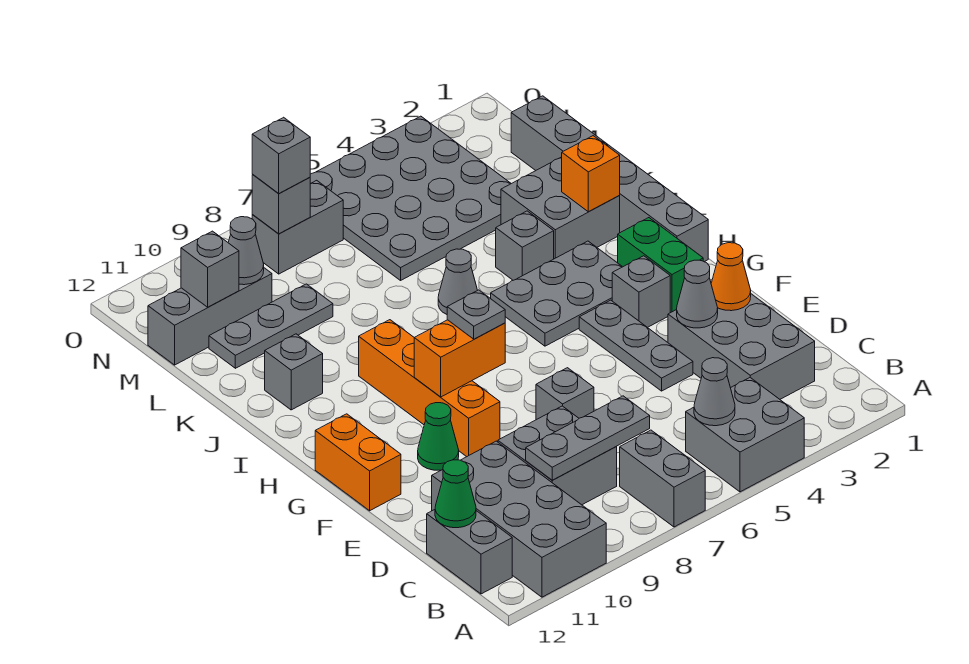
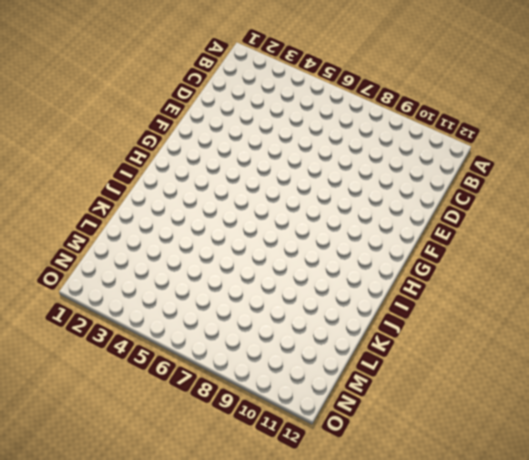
none -> grey brick A4:B5 level 1
none -> grey brick A7:B7 level 1
none -> grey brick A10:D11 level 1
none -> grey brick B12:C12 level 1

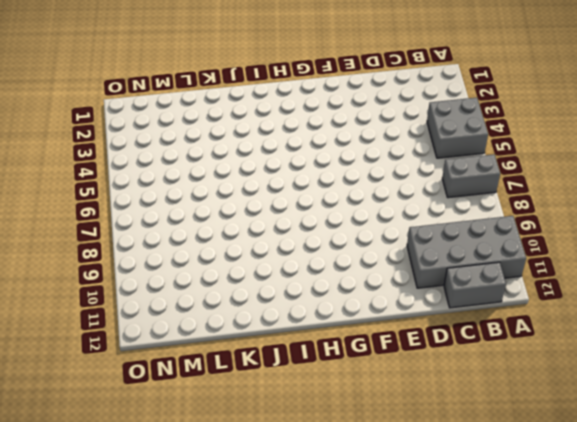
none -> grey brick C2:E3 level 1
none -> grey brick C8:D9 level 1
none -> grey plate E4:G4 level 1
none -> grey brick E7 level 1

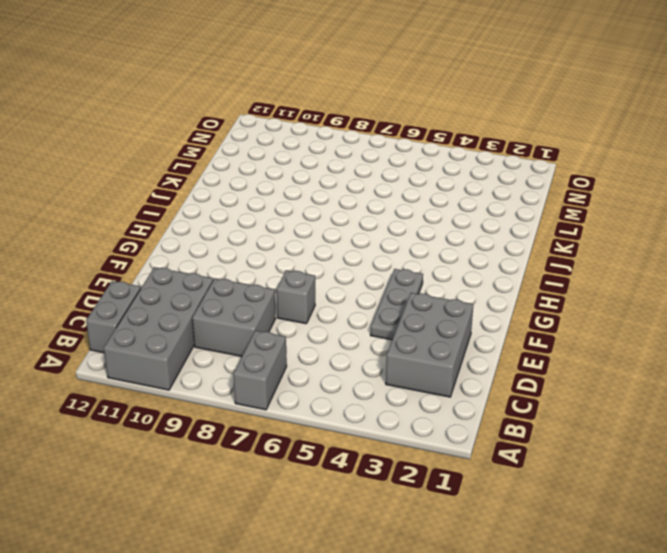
none -> grey brick A4:B5 level 1
none -> orange brick F9:I9 level 1
none -> green cone F10 level 1
none -> orange brick F12:G12 level 1

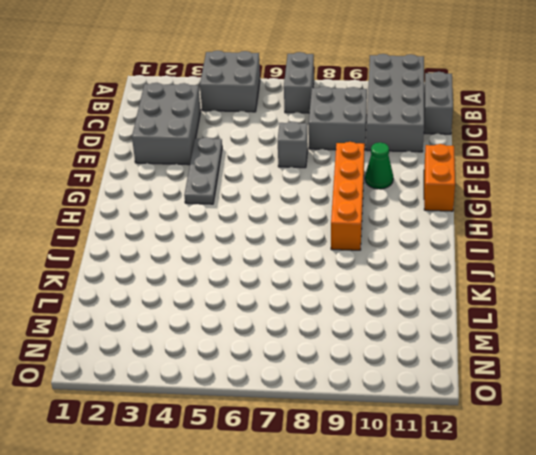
none -> green brick G2:H2 level 1
none -> grey brick G3 level 1
none -> grey brick H1:M1 level 1
none -> grey plate H3:I5 level 1

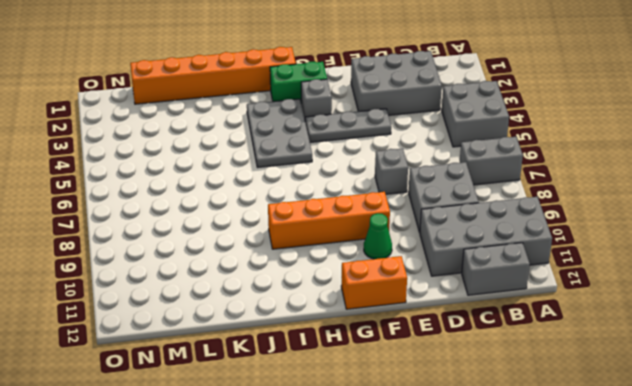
orange brick H1:M1 level 1 -> grey brick H1:M1 level 1
none -> grey brick J2:K3 level 1
none -> grey brick J4 level 1
none -> grey cone J6 level 1
none -> grey brick J11 level 1

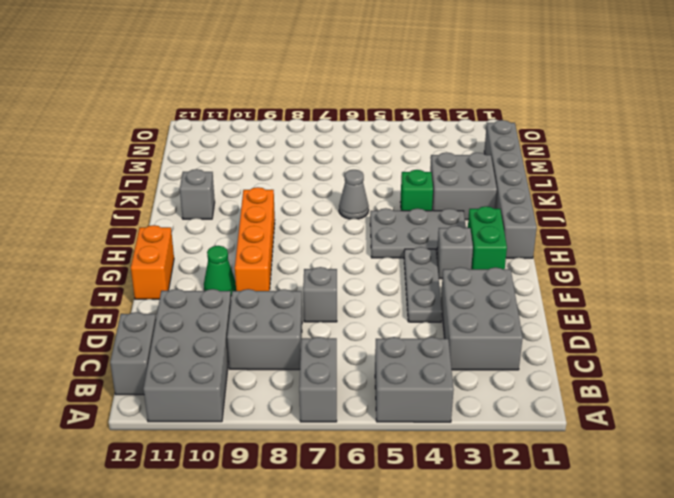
green brick J4 level 1 -> grey brick J4 level 1
none -> grey plate L3:O6 level 1
none -> grey plate L9:L11 level 1
none -> grey brick M10:M12 level 1
none -> grey brick N7:N8 level 1

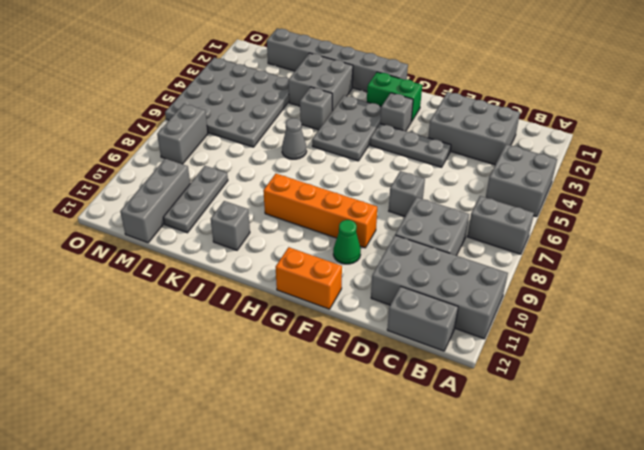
none -> grey cone B5 level 2
none -> grey plate C7:C9 level 2
none -> green cone C12 level 2
none -> orange cone E2 level 2

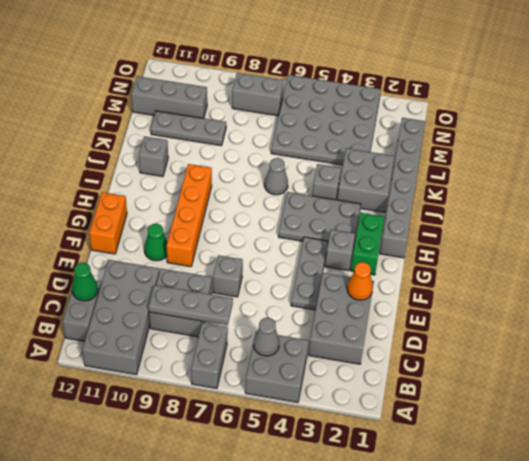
none -> grey cone E3 level 2
none -> orange brick G8:G9 level 2
none -> orange brick J2 level 2
none -> grey cone M10 level 2

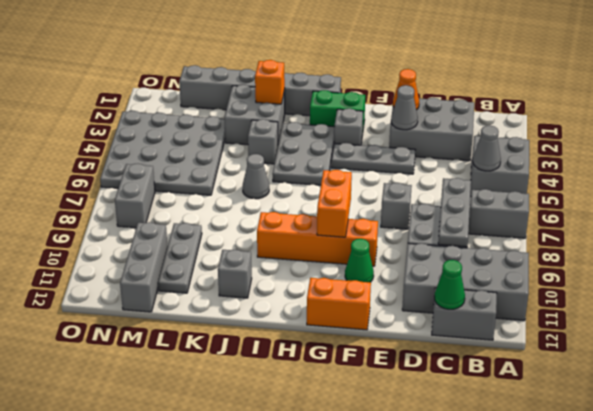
none -> grey cone M10 level 2
none -> grey brick M11 level 2
none -> grey brick N8 level 2
none -> grey plate G8 level 3

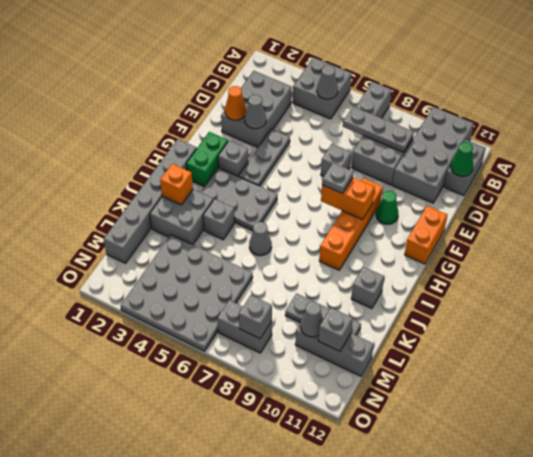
none -> grey brick N8 level 3

